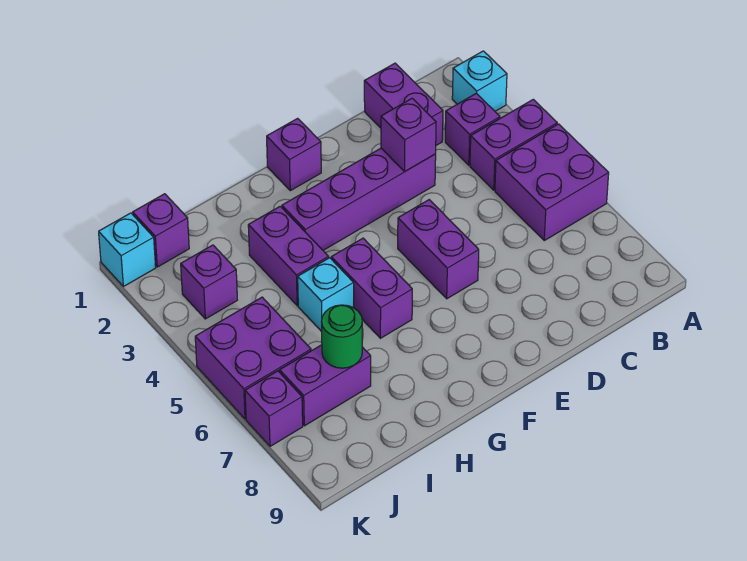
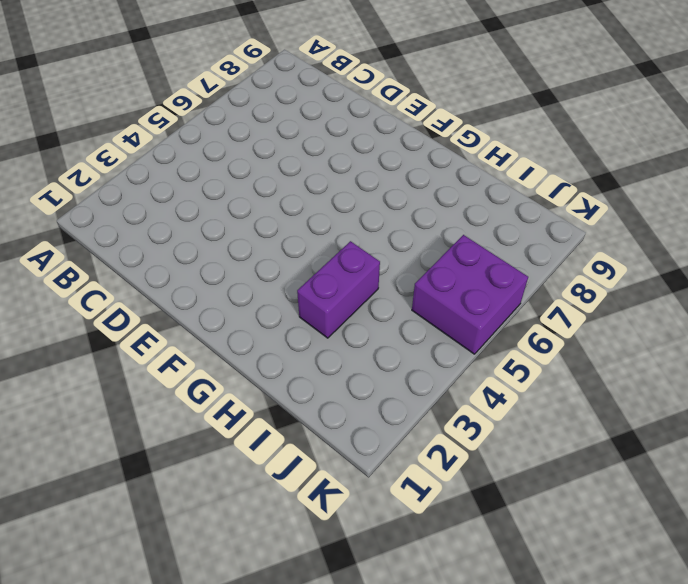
none -> cyan brick A2 level 1
none -> purple brick A4:B4 level 1
none -> purple brick A5:B6 level 1

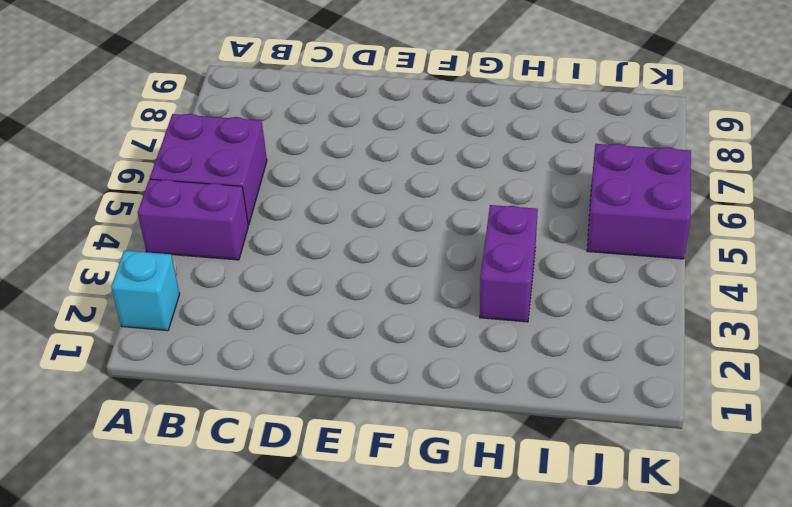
none -> purple brick B3 level 1
none -> purple brick C1:C2 level 1
none -> purple brick D3:G3 level 1

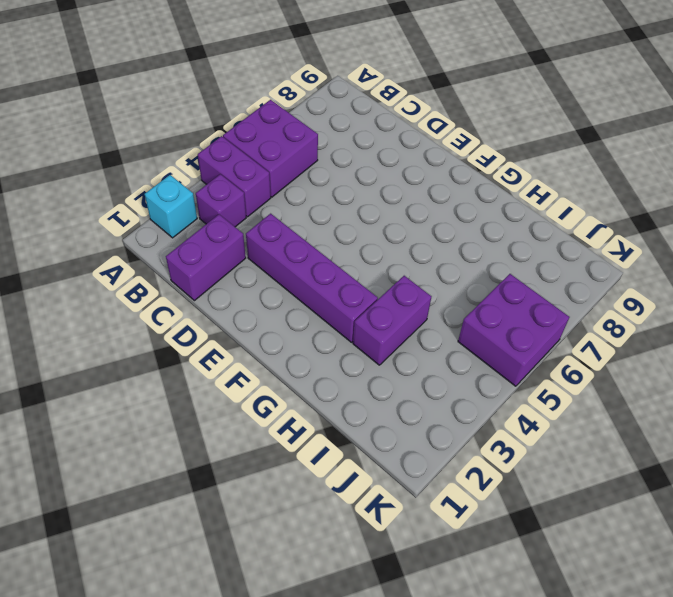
none -> purple brick E5:E6 level 1
none -> purple brick F1 level 1
none -> purple brick G5:G6 level 1

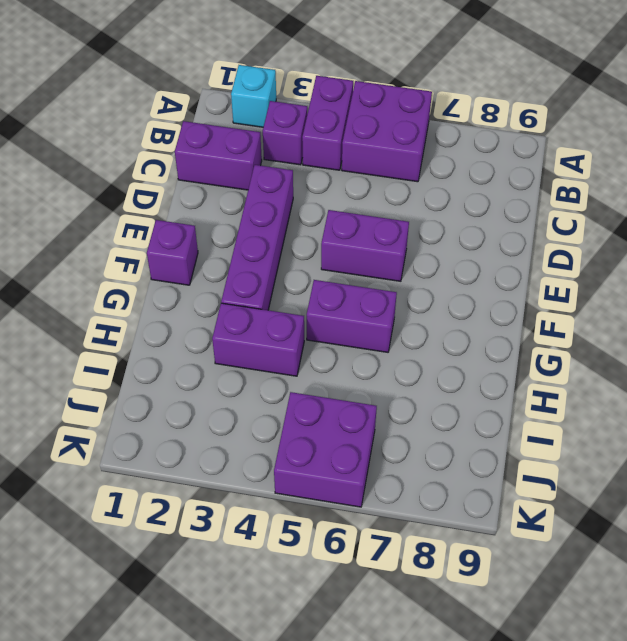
none -> cyan brick H5 level 1
none -> purple brick I7:J7 level 1
none -> purple brick J1 level 1

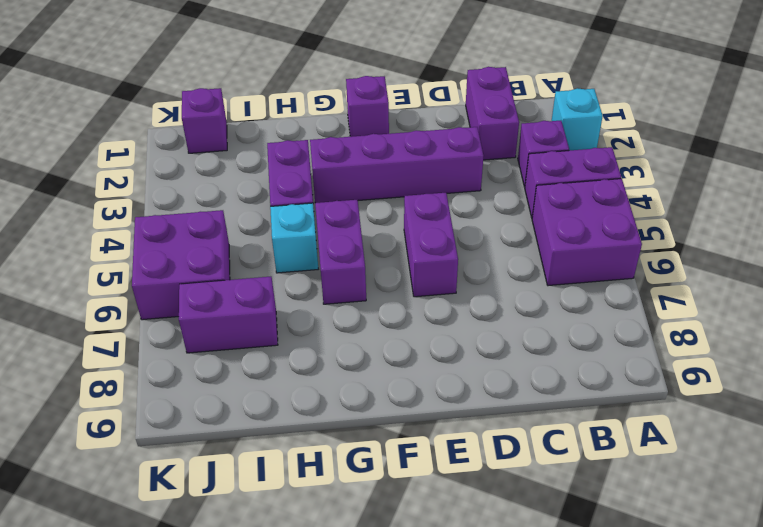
none -> purple brick J3 level 1
none -> cyan brick K1 level 1
none -> purple brick K7 level 1

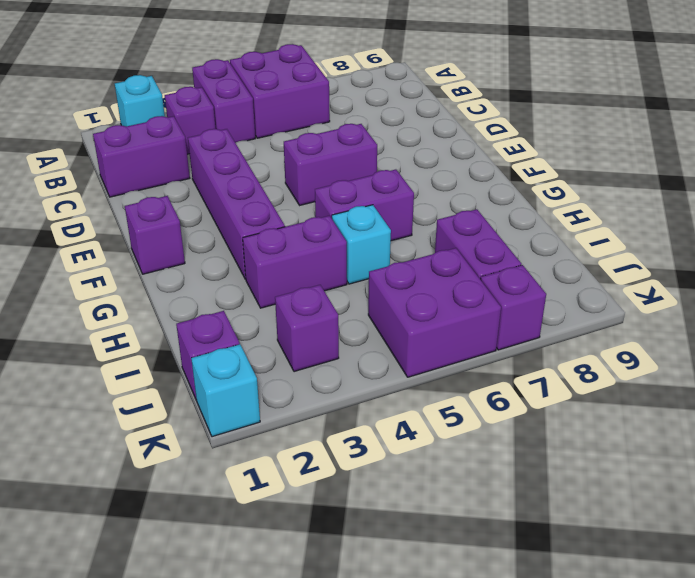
none -> purple brick D3 level 2
none -> green round brick I7 level 2

